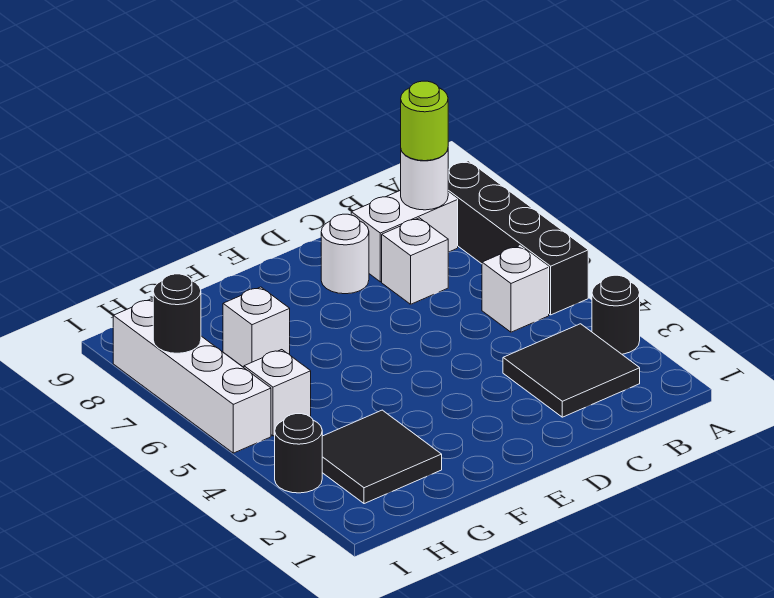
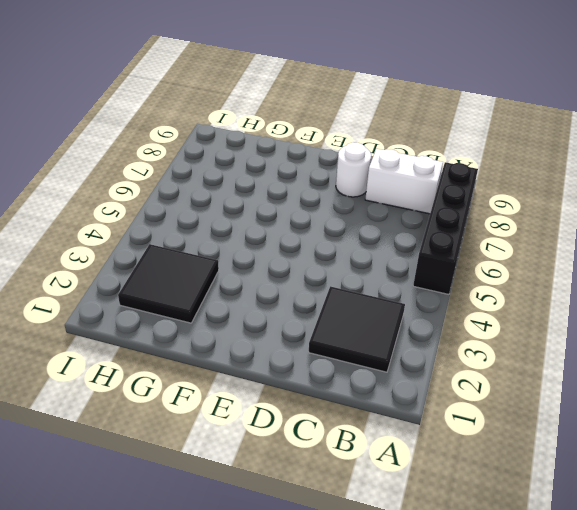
none -> black round brick A3 level 1
none -> white brick B5 level 1
none -> white brick C7 level 1

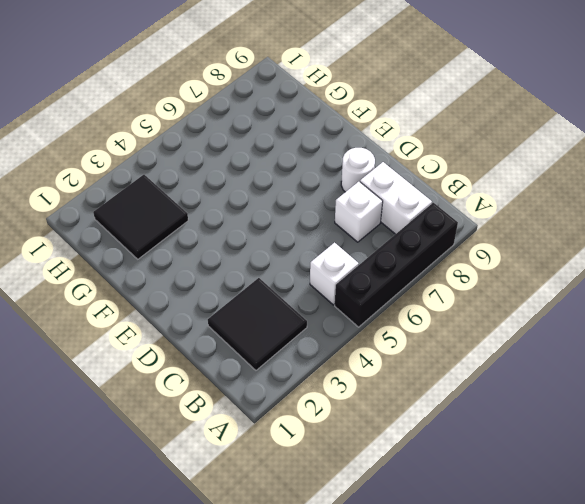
none -> black round brick A3 level 1
none -> white brick G7 level 1
none -> white brick H5 level 1

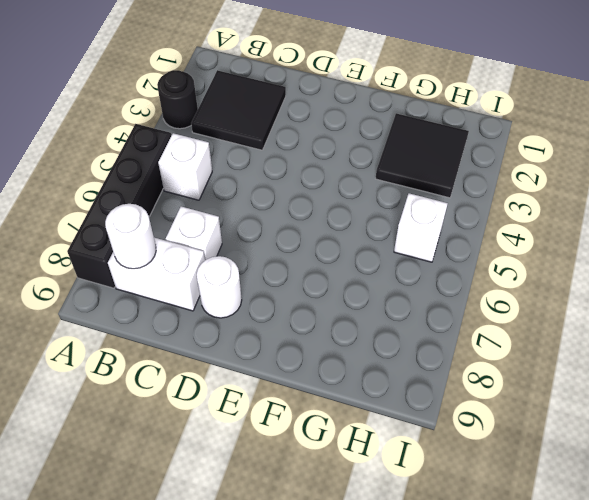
none -> white brick G7 level 1
none -> black round brick I3 level 1
none -> white brick I5:I8 level 1

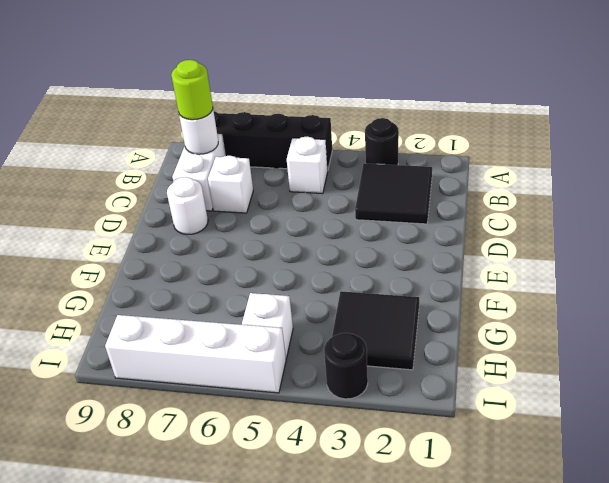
none -> white brick G7 level 1
none -> black round brick I7 level 2

